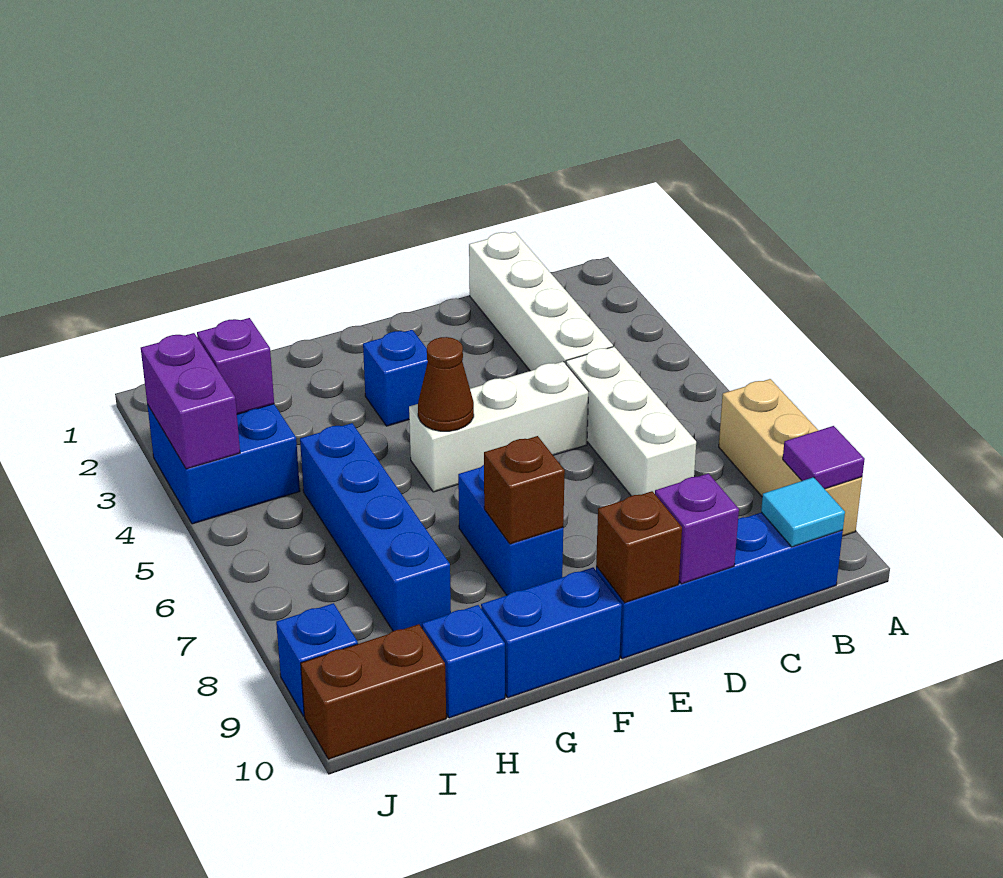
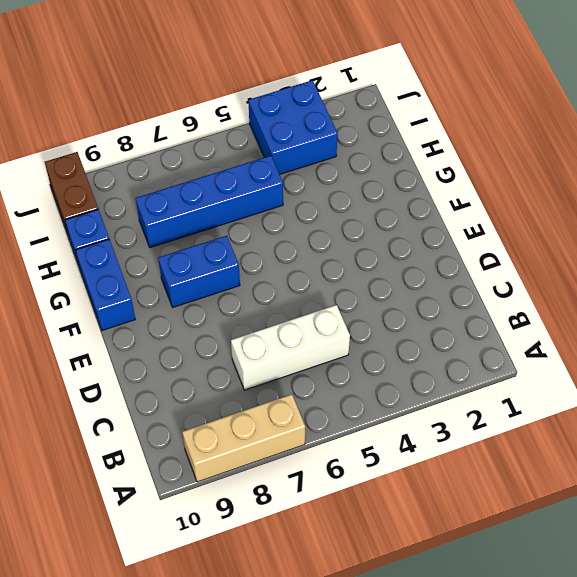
none -> blue brick B10:E10 level 1
none -> white brick C1:C4 level 1
none -> white brick D5:F5 level 1

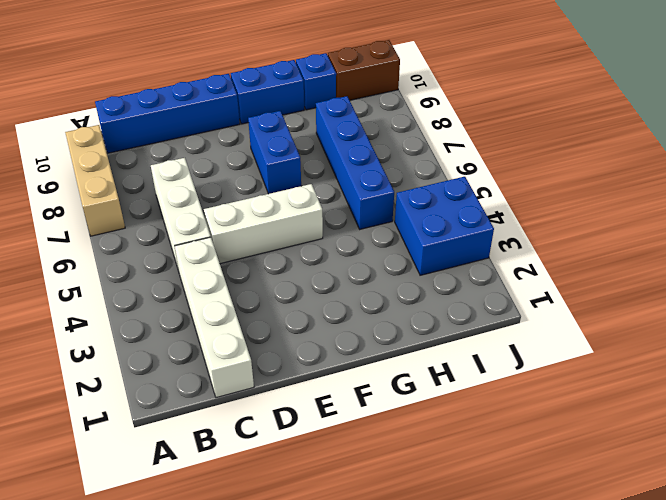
none -> blue brick F3 level 1
none -> blue brick J9 level 1
none -> purple tile A9 level 2

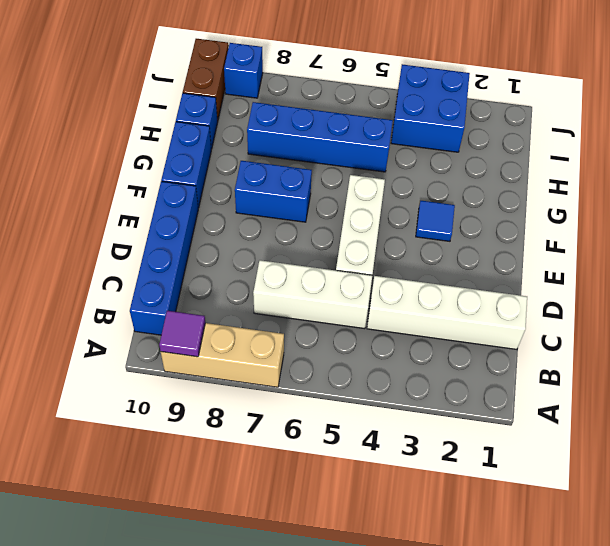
blue tile F3 level 1 -> blue brick F3 level 1
none -> cyan tile B10 level 2
none -> purple brick D10 level 2
none -> brown brick E10 level 2

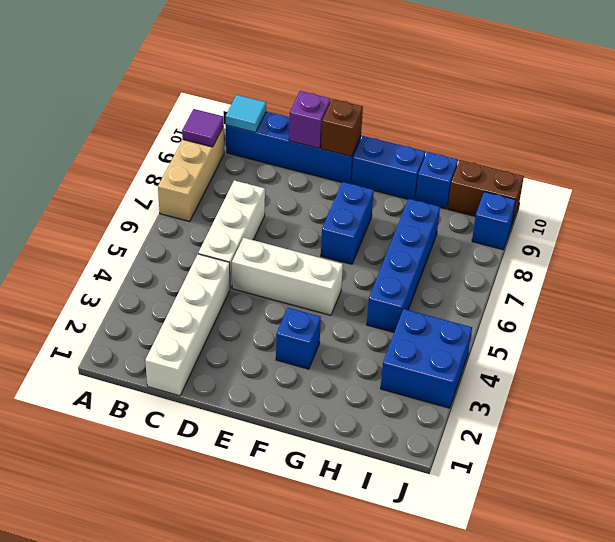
none -> brown cone F5 level 2
none -> brown brick F8 level 2
none -> purple brick I3 level 2

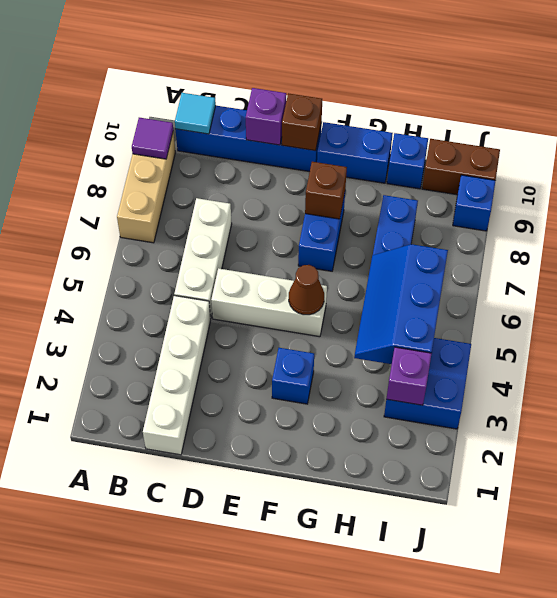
blue slope H4:I6 level 2 top I -> none
none -> purple brick J3:J4 level 2

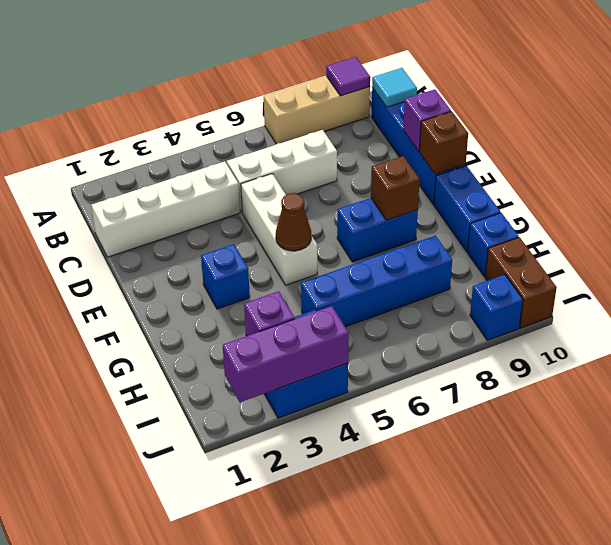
purple brick J2:J4 level 2 -> purple brick J3:J4 level 2

